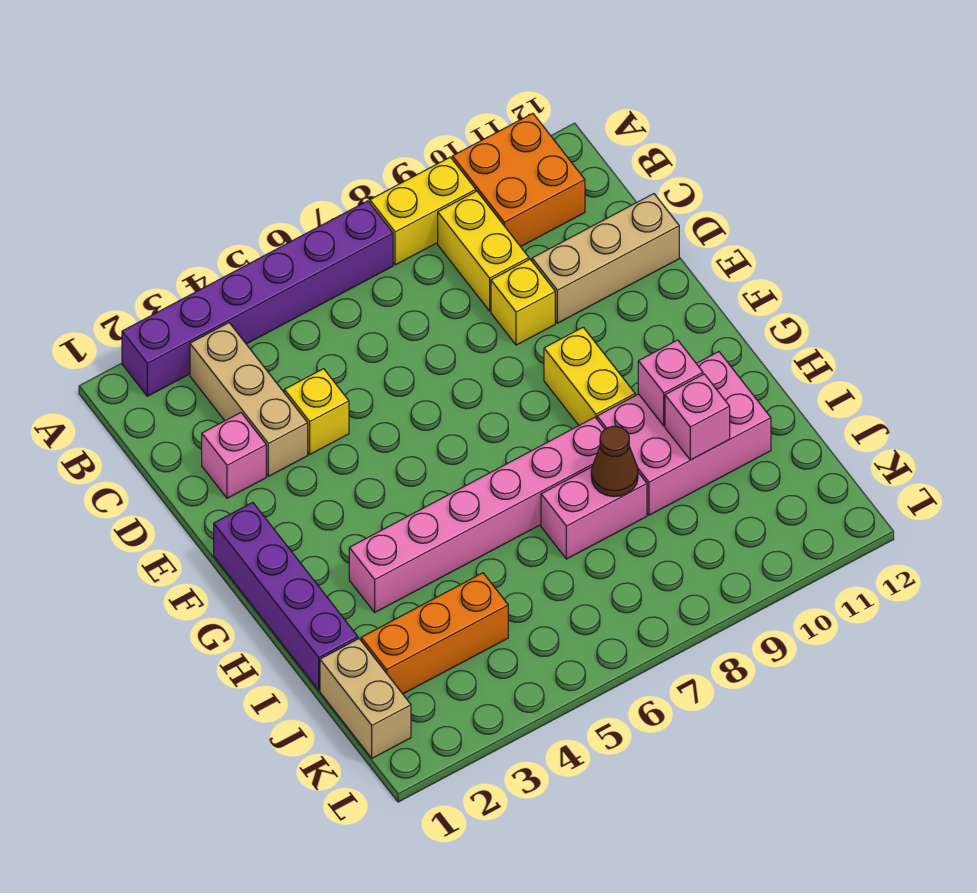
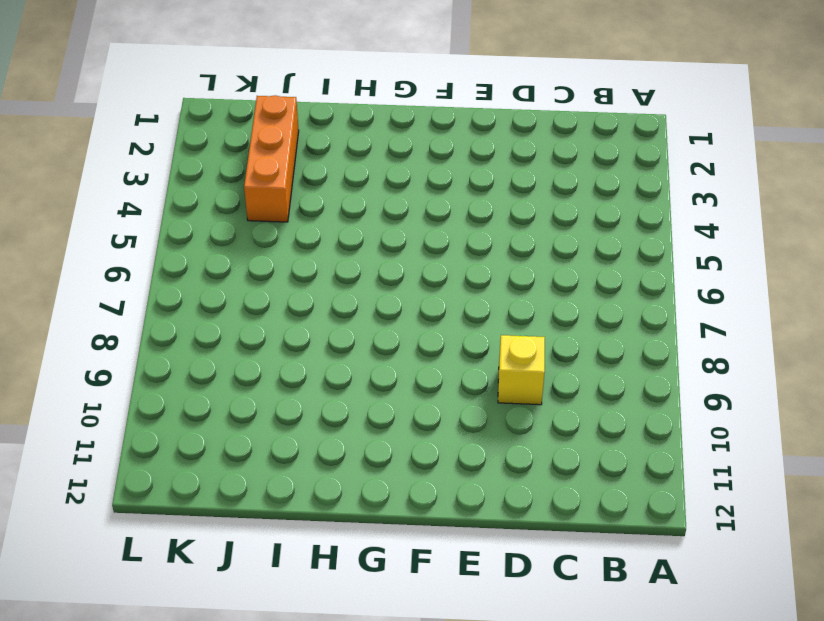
none -> purple brick A2:A7 level 1
none -> yellow brick A8:A9 level 1
none -> orange brick A10:B11 level 1

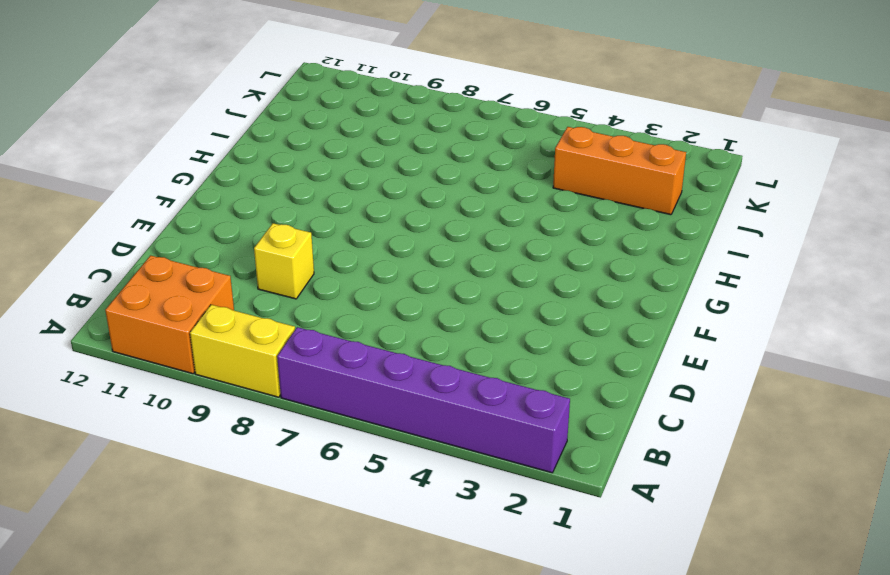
none -> tan brick B3:D3 level 1
none -> yellow brick B9:C9 level 1
none -> pink brick D2 level 1

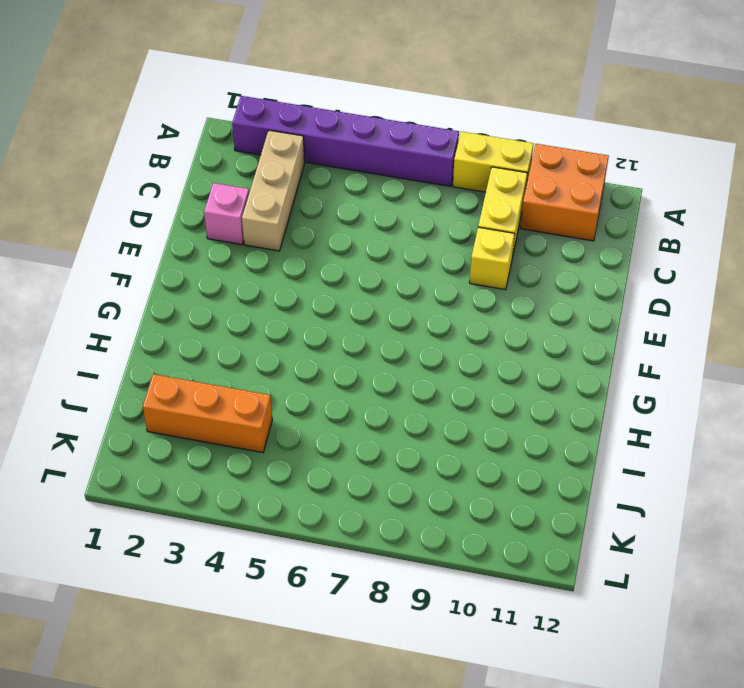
none -> yellow brick D4 level 1
none -> tan brick D10:D12 level 1
none -> purple brick F1:I1 level 1

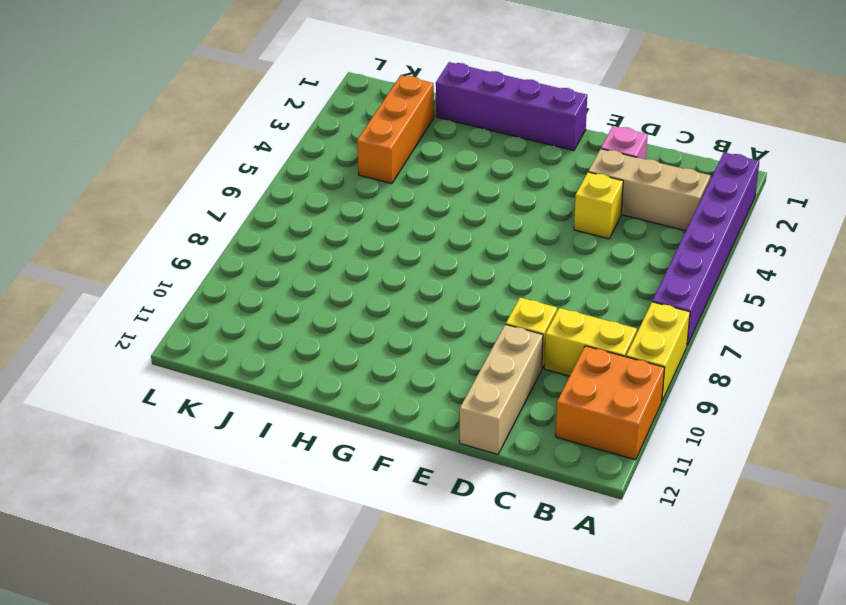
none -> yellow brick F9:G9 level 1
none -> pink brick H3:H8 level 1
none -> pink brick H9:I11 level 1

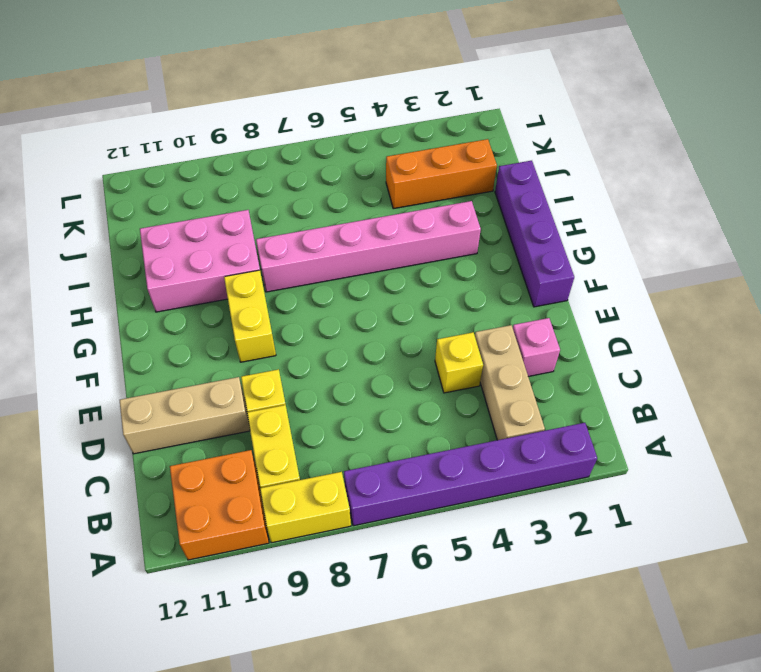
none -> pink brick I7:I8 level 1
none -> tan brick J1:K1 level 1
none -> pink brick H10 level 2

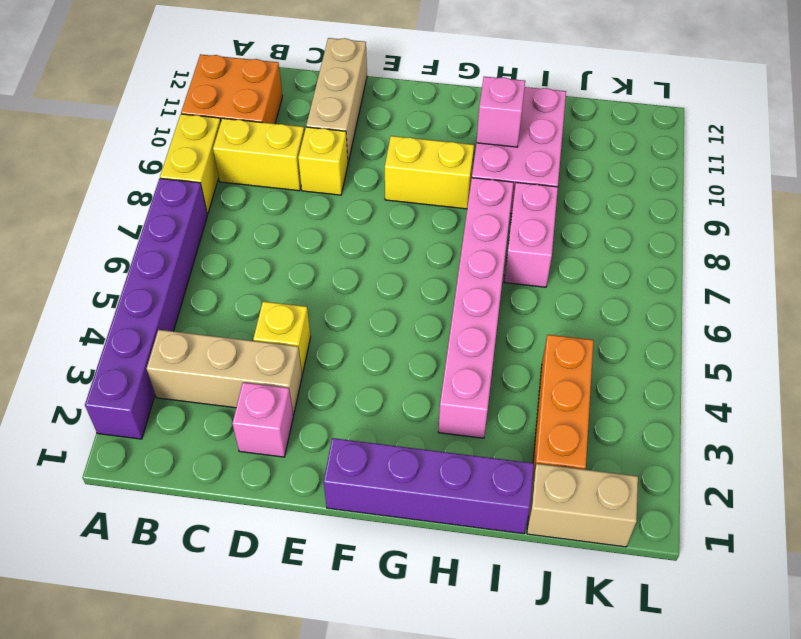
none -> brown cone I8 level 2
none -> pink brick I10 level 2

